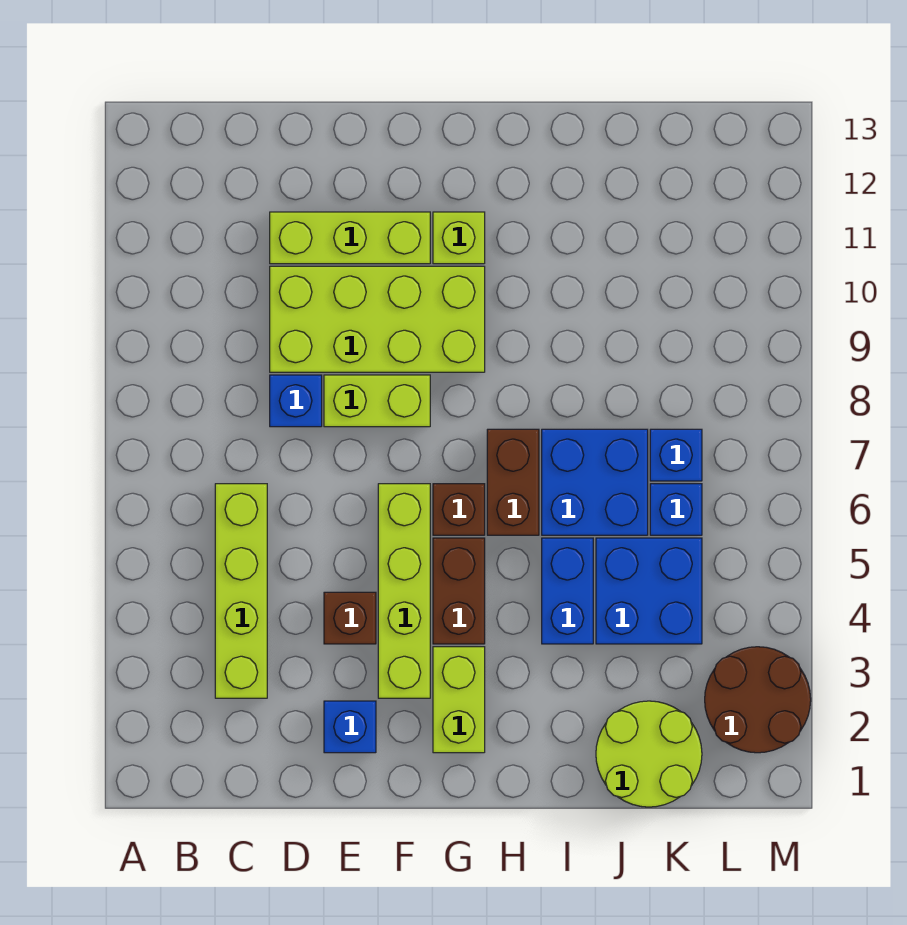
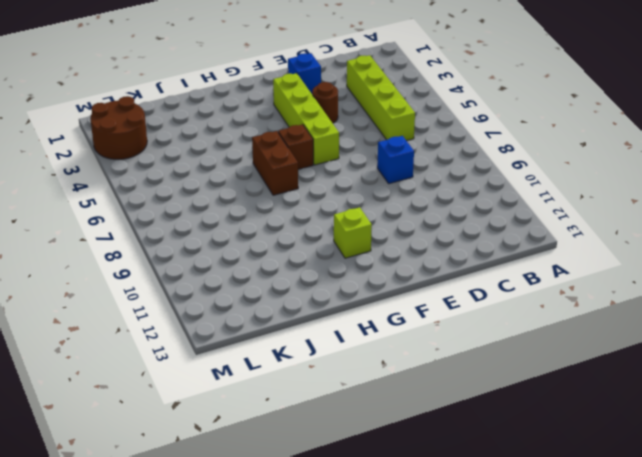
brown round brick E4 level 1 -> brown brick E4 level 1
none -> lime brick D9:G10 level 1
none -> lime brick D11:F11 level 1
none -> lime brick E8:F8 level 1

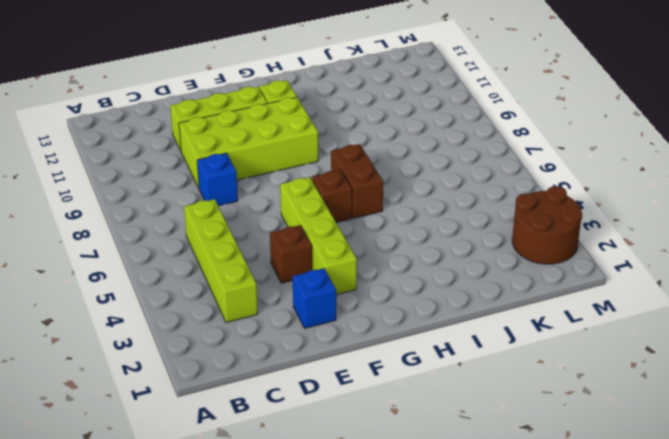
none -> lime brick E8:F8 level 1
none -> lime brick G2:G3 level 1
none -> brown brick G4:G5 level 1

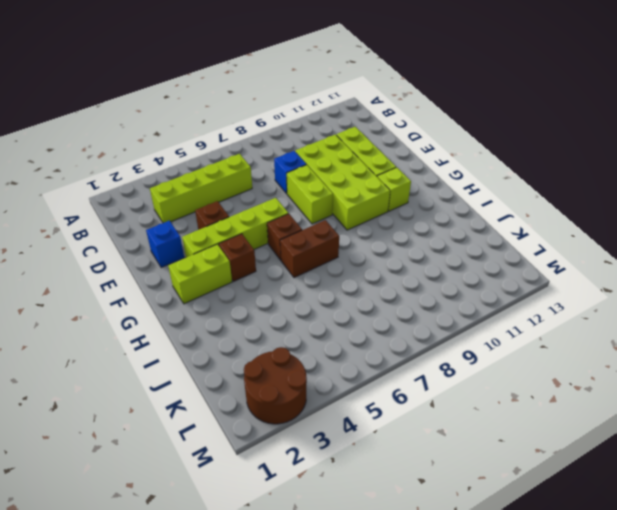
brown brick G4 level 1 -> brown brick G4:G5 level 1
none -> blue brick I4:I5 level 1
none -> blue brick I6:J7 level 1
none -> lime round brick J1:K2 level 1

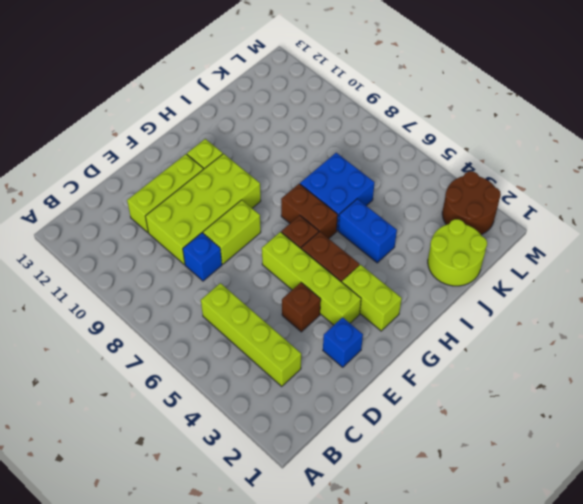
none -> blue brick J4:K5 level 1
none -> blue brick K6 level 1
none -> blue brick K7 level 1

